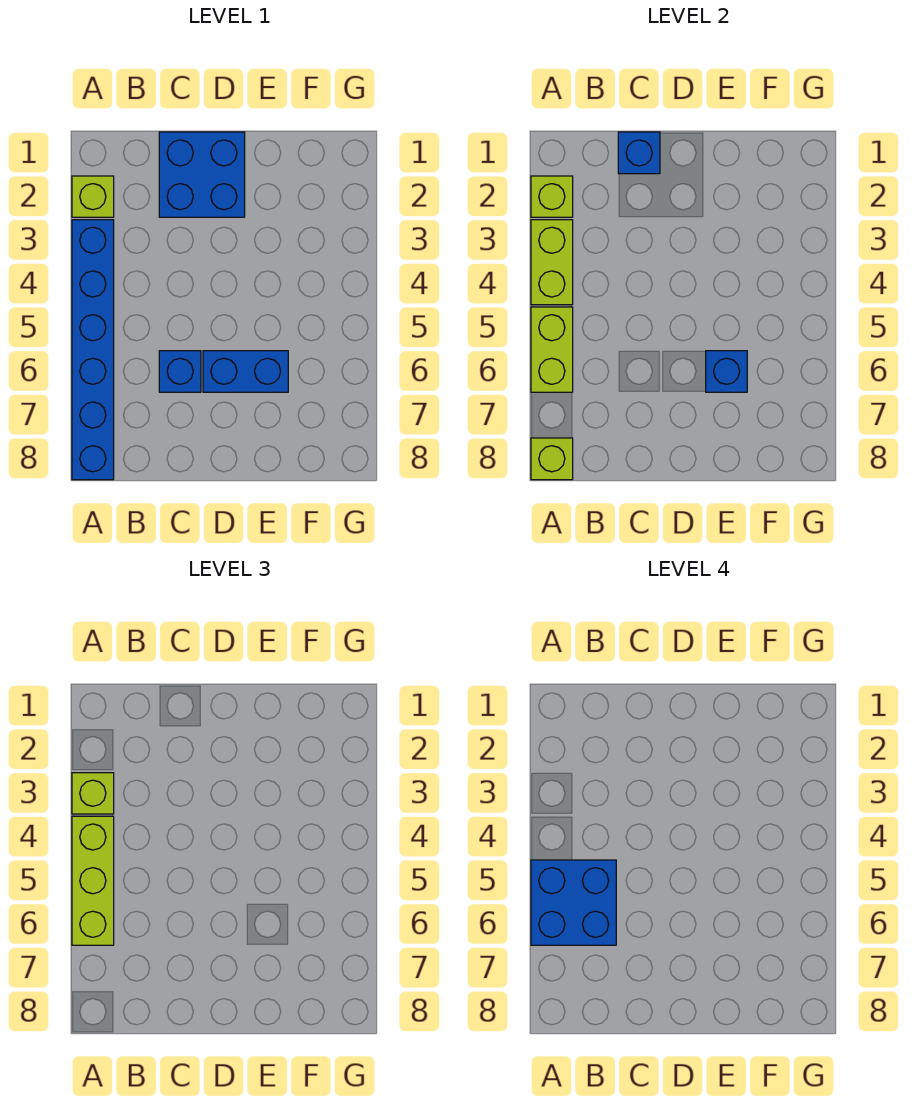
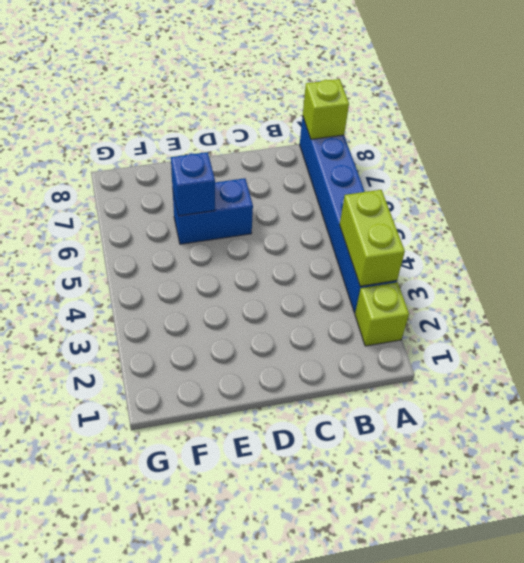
none -> blue brick C1:D2 level 1
none -> blue brick C6 level 1
none -> lime brick A2 level 2

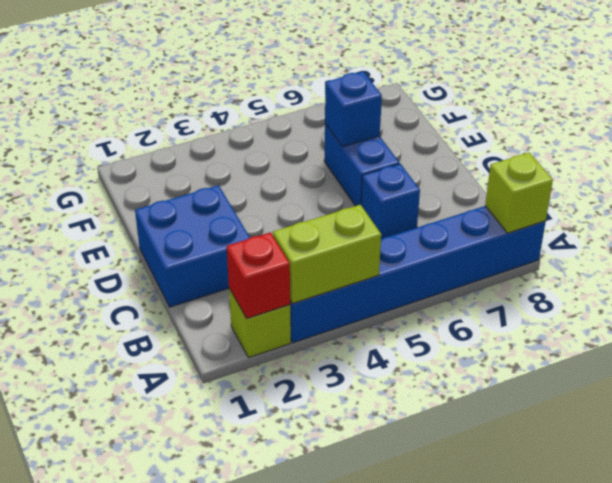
red brick A2 level 2 -> lime brick A2 level 2
none -> lime brick A5:A6 level 2
none -> blue brick C1 level 2
none -> lime brick A3 level 3

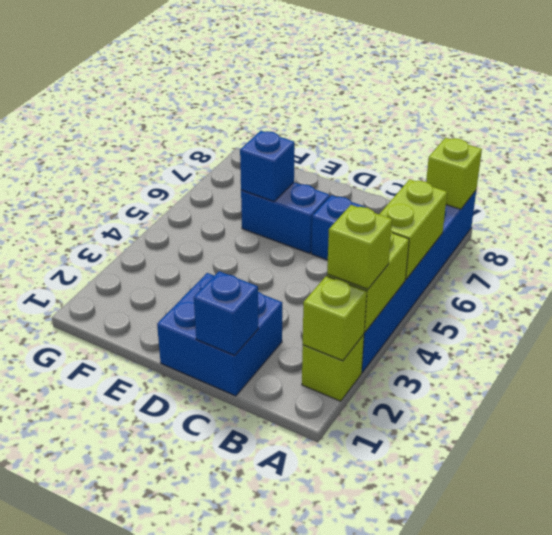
none -> lime brick A4:A6 level 3
none -> blue brick A5:B6 level 4

